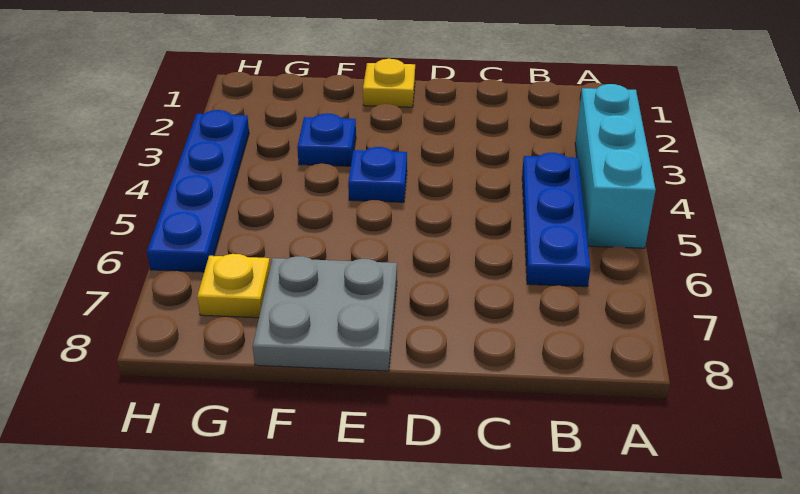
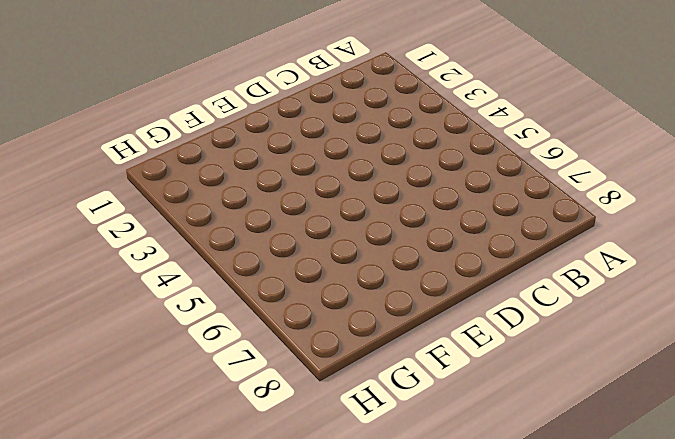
none -> cyan brick A3:A5 level 1
none -> blue plate B4:B6 level 1

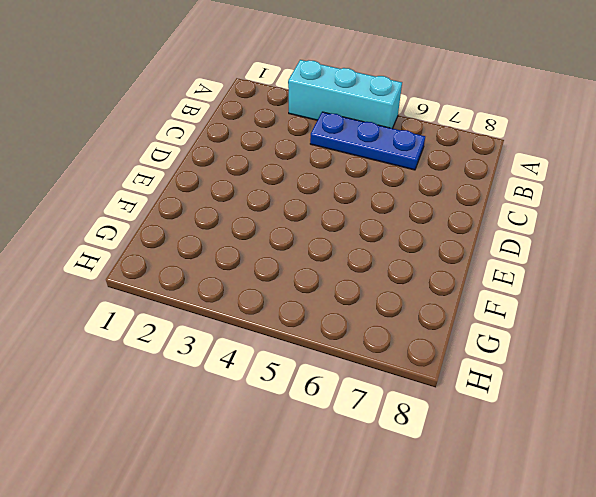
none -> yellow plate E1 level 1
none -> blue plate E4 level 1

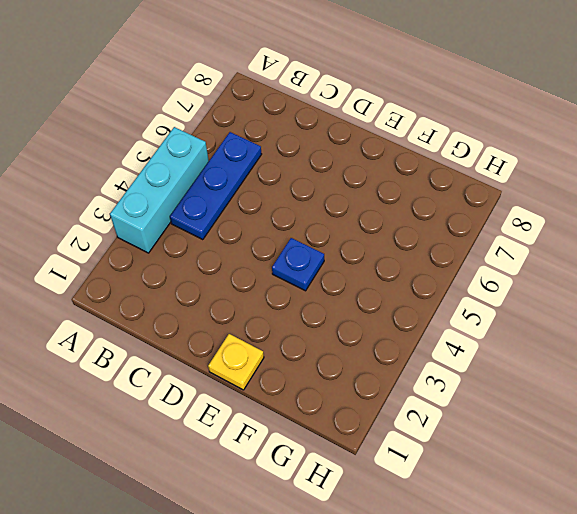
none -> grey plate E7:F8 level 1
none -> blue plate F3 level 1

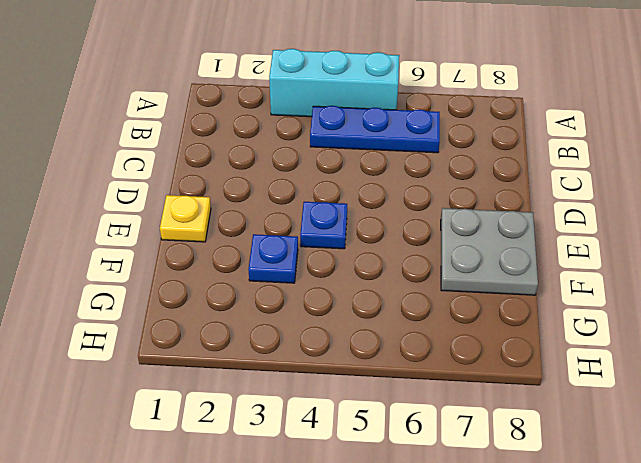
none -> yellow plate G7 level 1
none -> blue plate H3:H6 level 1

